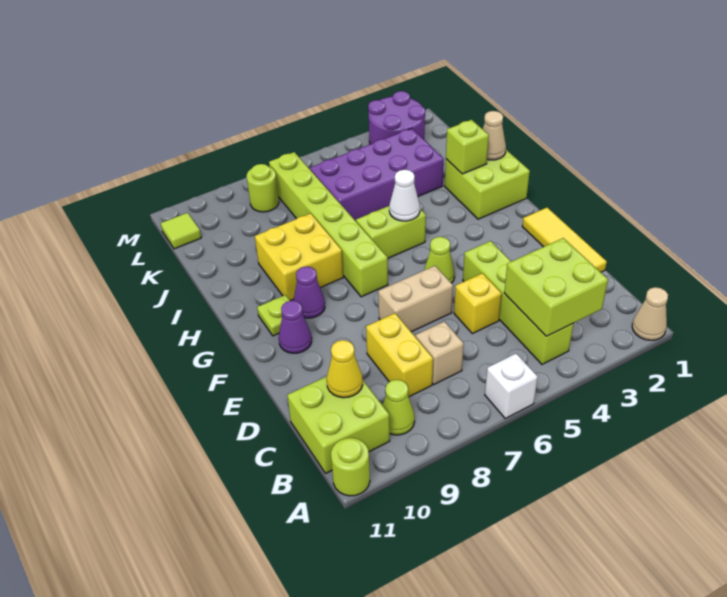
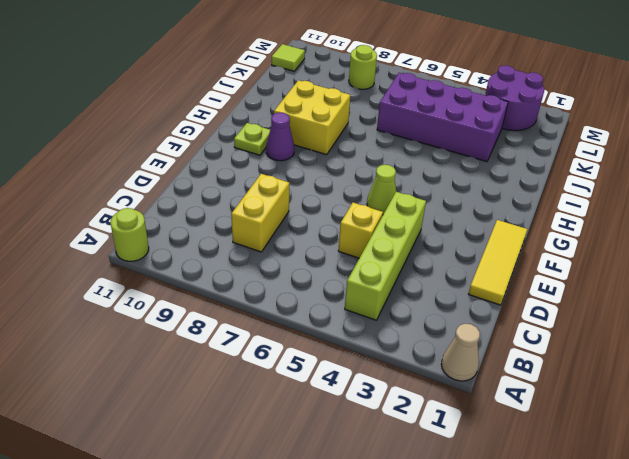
none -> white brick A6 level 1
none -> lime cone B9 level 1
none -> lime brick B10:C11 level 1

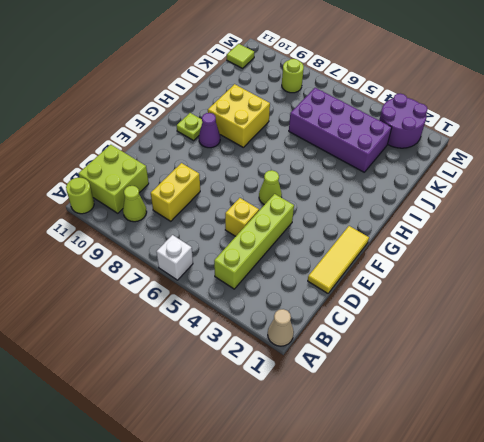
none -> tan brick C7 level 1
none -> tan brick E6:E7 level 1
none -> purple cone F10 level 1

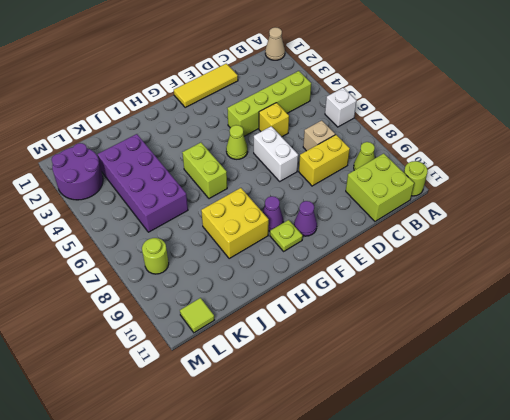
white brick E6:E7 level 1 -> tan brick E6:E7 level 1
none -> lime brick G7:L7 level 1
none -> lime brick H1:I2 level 1
none -> lime brick B3:C4 level 2

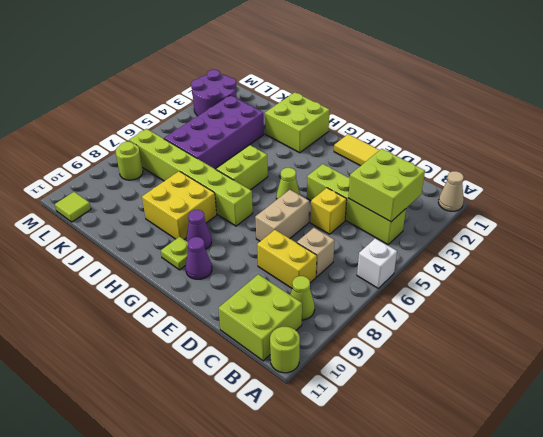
none -> yellow cone C10 level 2
none -> white cone H5 level 2
none -> tan cone I1 level 2

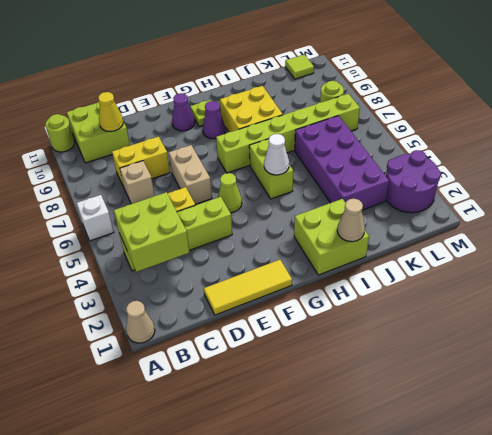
none -> lime cone B9 level 1
none -> lime brick I2 level 2

